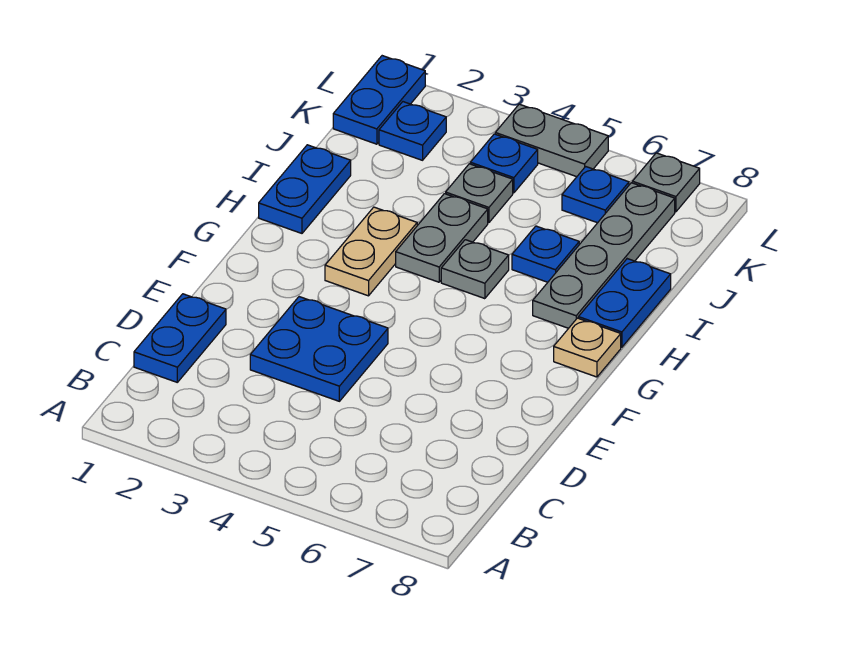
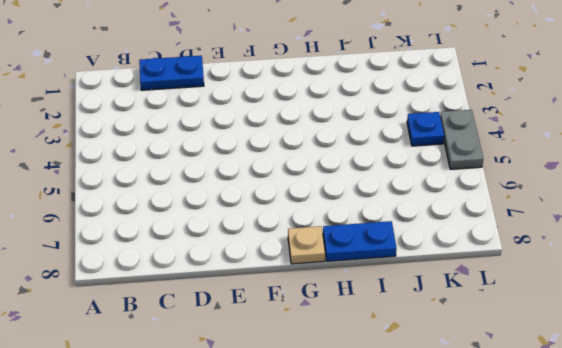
none -> blue plate D3:E4 level 1
none -> tan plate G3:H3 level 1
none -> blue plate H1:I1 level 1

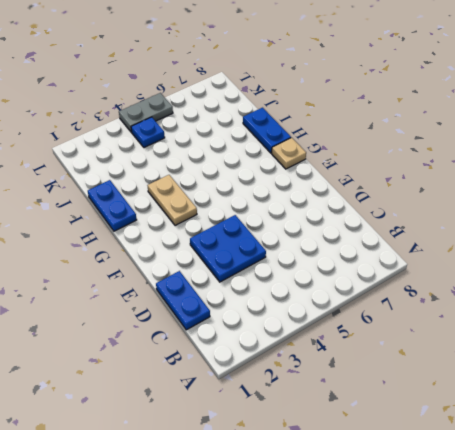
none -> grey plate H4:I4 level 1
none -> grey plate H5 level 1
none -> grey plate H7:K7 level 1

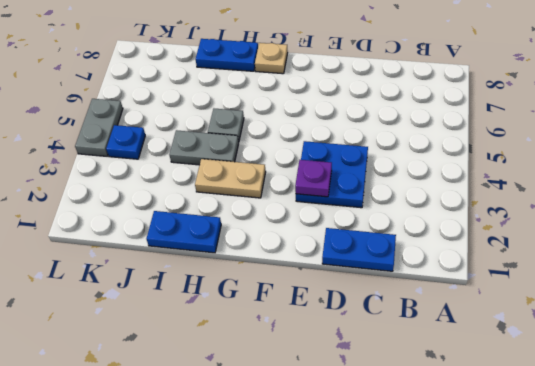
purple plate E3 level 2 -> none
none -> grey plate H7:K7 level 1
none -> blue plate I6 level 1
none -> grey plate J4 level 1

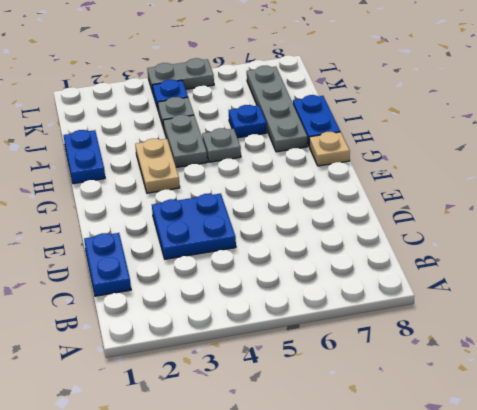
none -> blue plate K1:L1 level 1
none -> blue plate K2 level 1
none -> blue plate K6 level 1

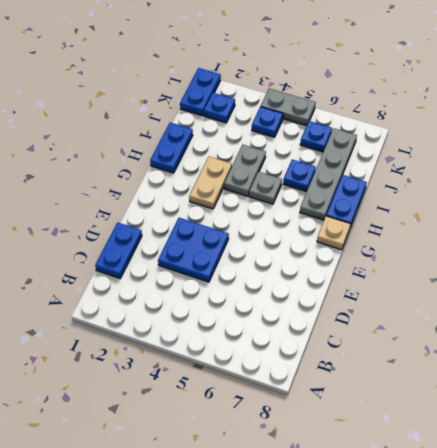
none -> grey plate J4 level 1
none -> grey plate L7 level 1

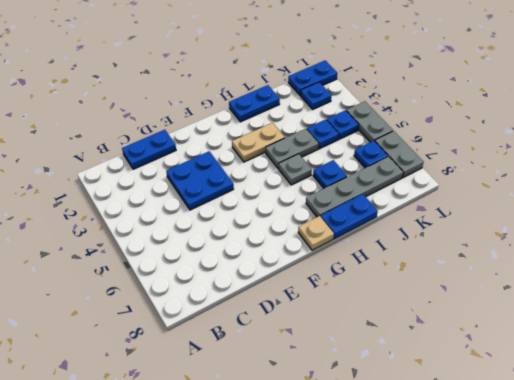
blue plate J4 level 1 -> grey plate J4 level 1
grey plate L6:L7 level 1 -> grey plate L7 level 1

